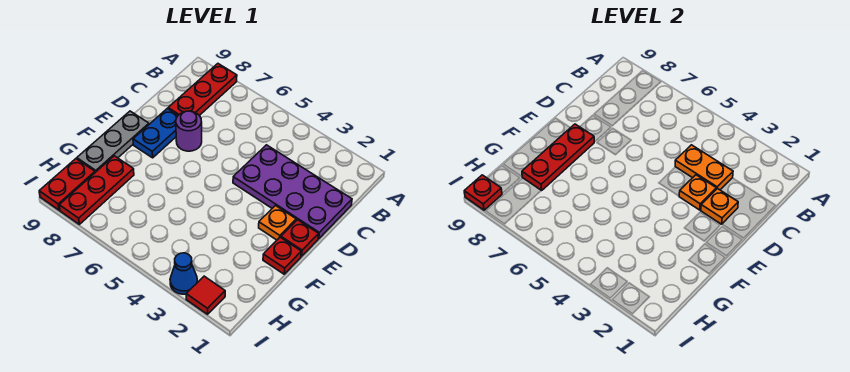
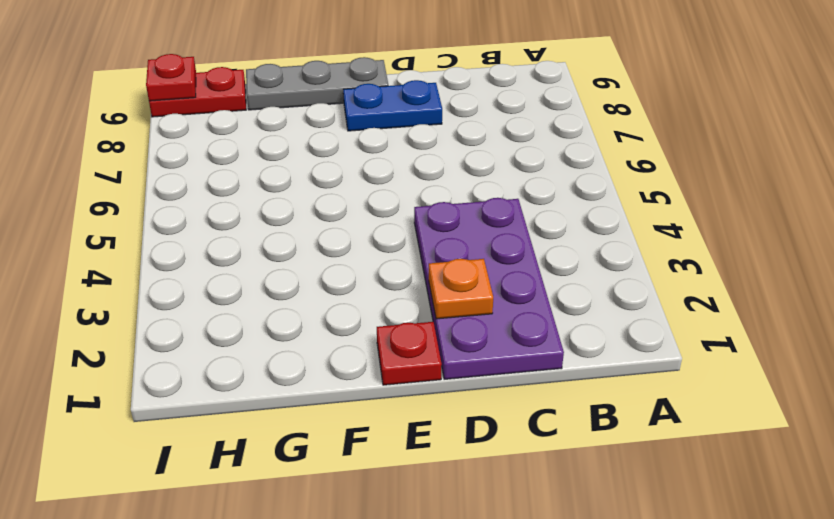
none -> red plate A8:C8 level 1
none -> purple round brick D7 level 1
none -> orange plate E2 level 1

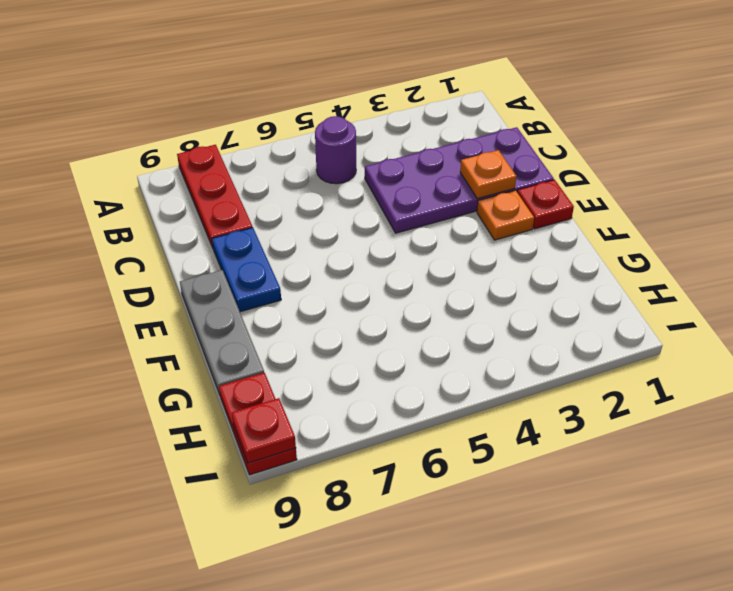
purple round brick B5 level 1 -> purple round brick D7 level 1
none -> red plate F1 level 1
none -> red plate G8:I8 level 1
none -> red tile I2 level 1

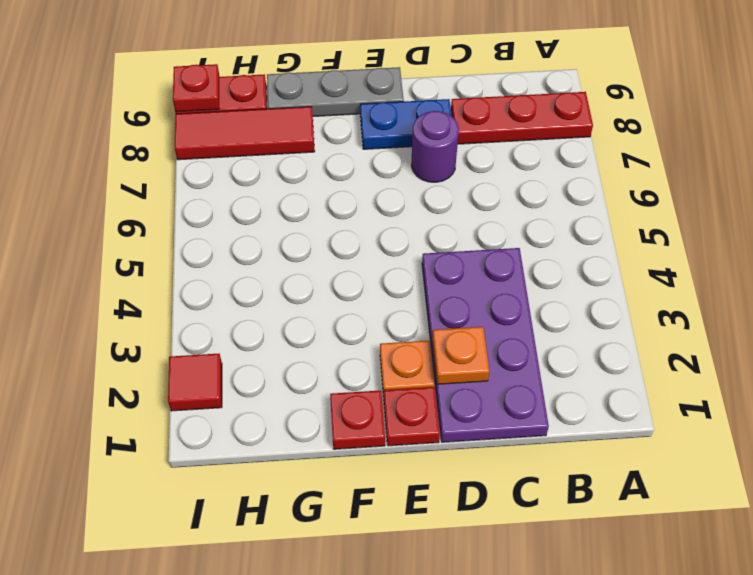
red tile G8:I8 level 1 -> red plate G8:I8 level 1
none -> blue cone I3 level 1
none -> orange plate C3:C4 level 2
none -> orange plate D3 level 2

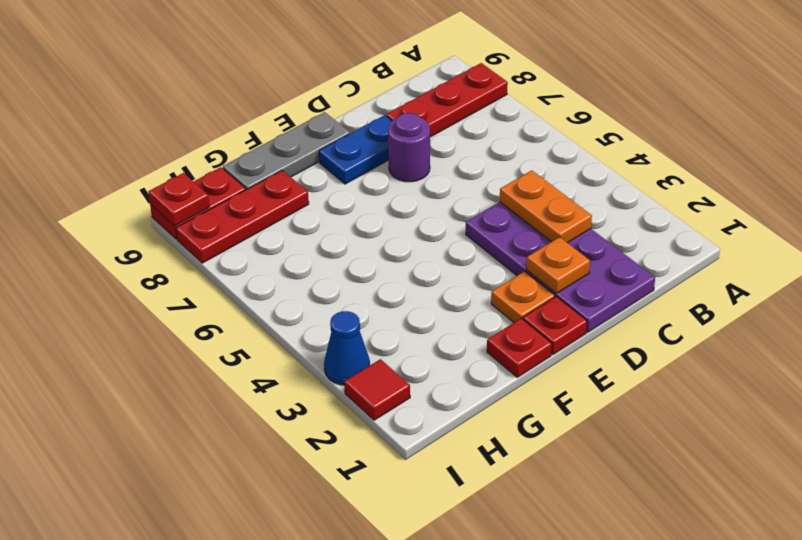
none -> orange plate D3 level 2
none -> red plate E8:G8 level 2

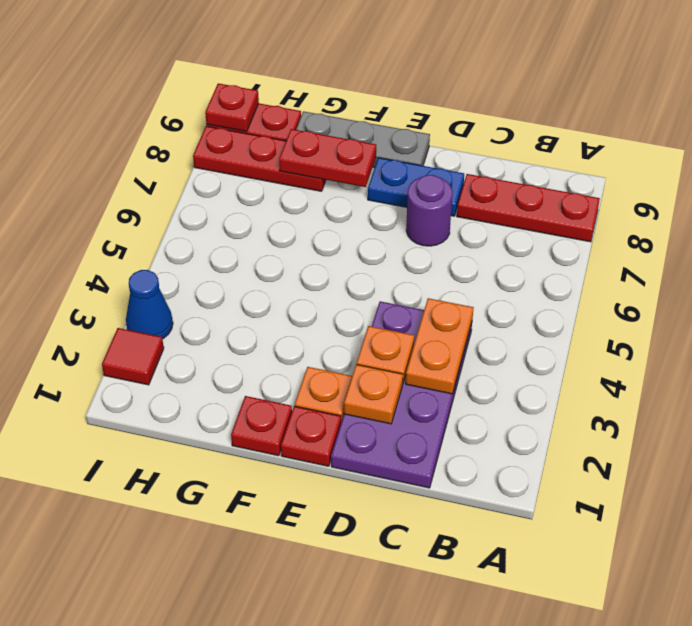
red plate F8:G8 level 2 -> red plate E8:G8 level 2

